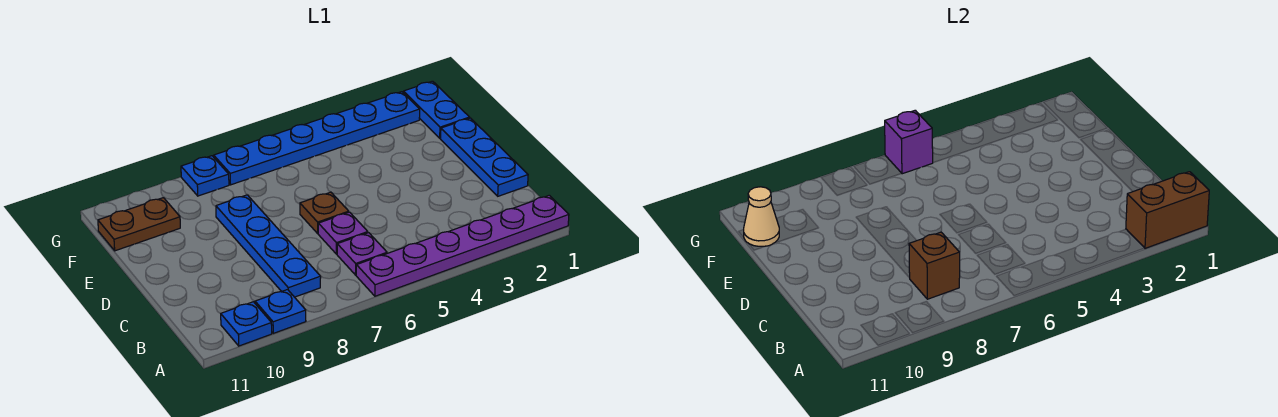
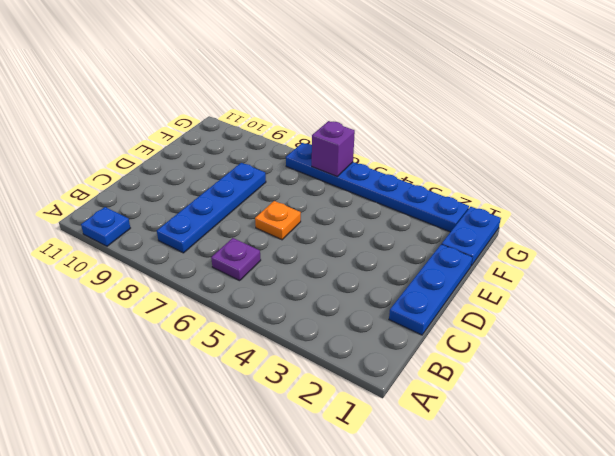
orange plate D6 level 1 -> brown plate D6 level 1
none -> purple plate A1:A6 level 1
none -> blue plate A9 level 1
none -> purple plate C6 level 1

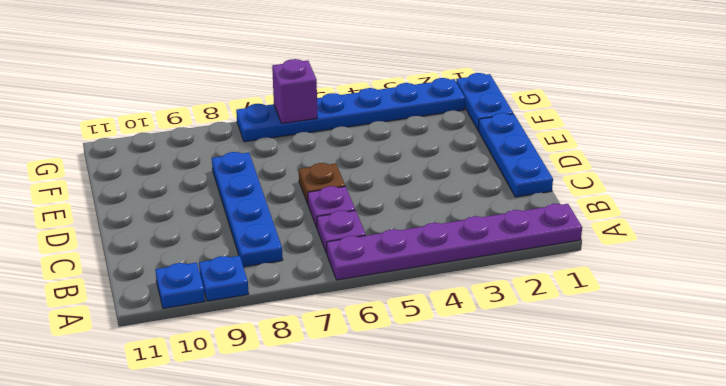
none -> brown plate F10:F11 level 1
none -> blue plate G8 level 1
none -> brown brick A1:A2 level 2

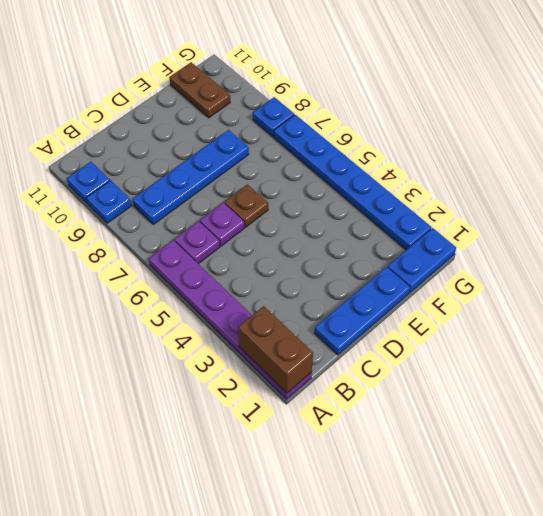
none -> brown brick B8 level 2
none -> tan cone F11 level 2
none -> purple brick G6 level 2

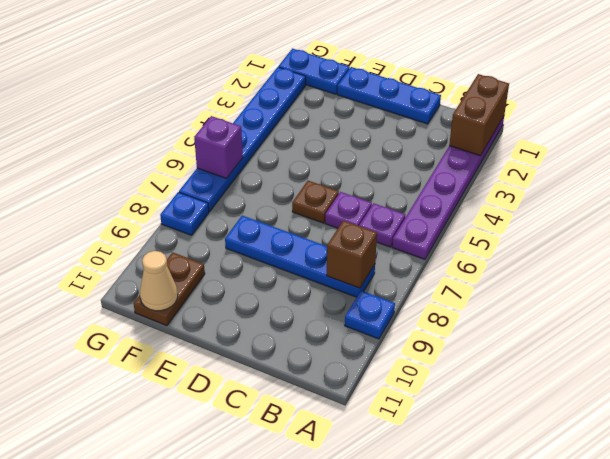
none -> blue plate A10 level 1

